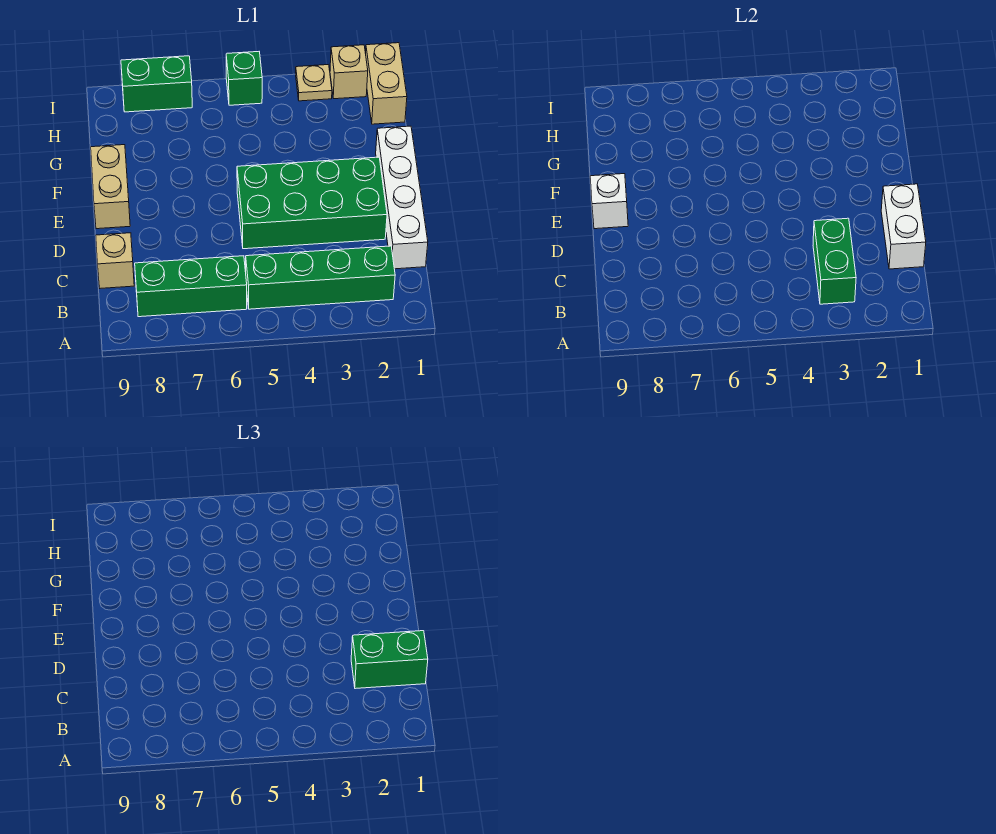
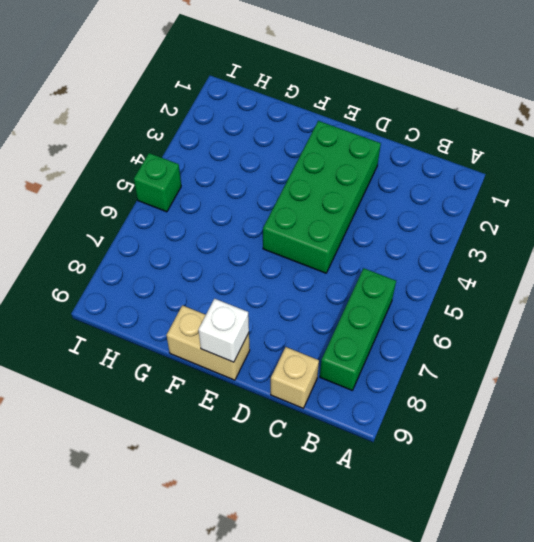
none -> green brick B2:B5 level 1
none -> white brick C1:F1 level 1
none -> tan brick H1:I1 level 1

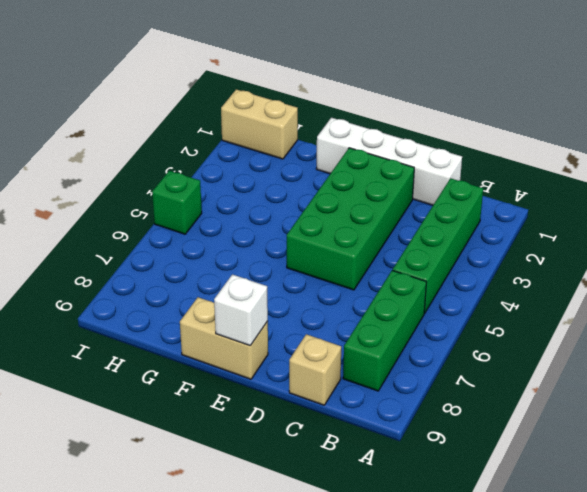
none -> tan brick I2 level 1
none -> tan plate I3 level 1
none -> green brick I7:I8 level 1

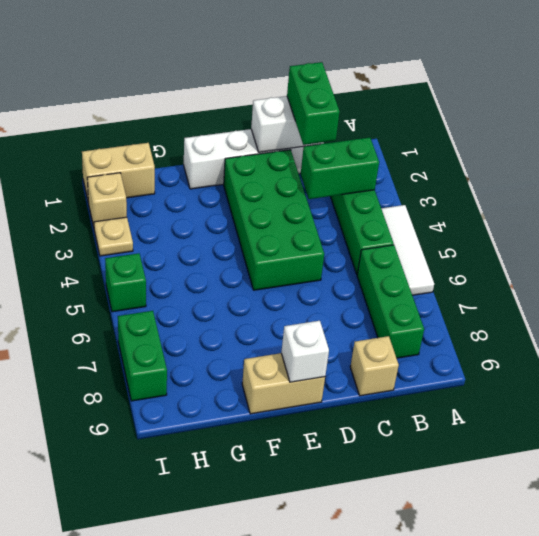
white tile A4:A6 level 1 -> none

